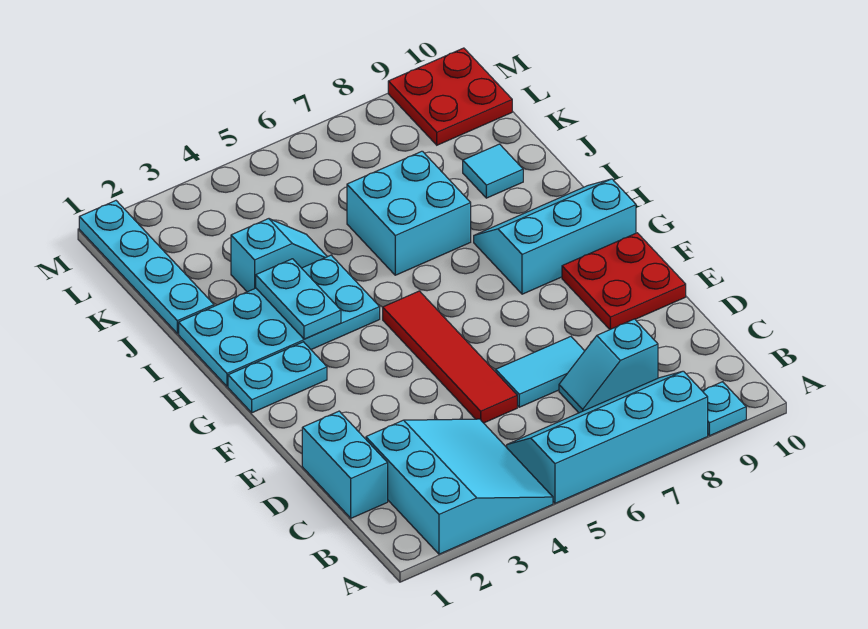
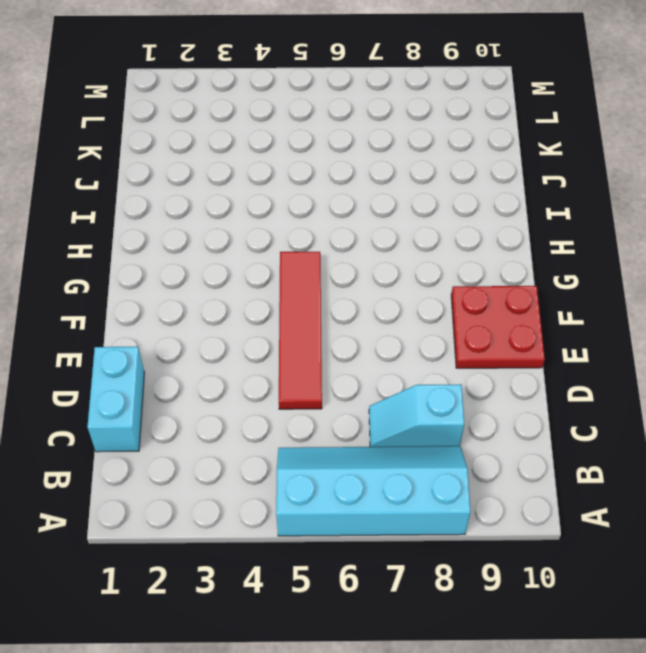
none -> cyan slope A2:C4 level 1 top 2
none -> cyan plate A9 level 1
none -> cyan tile D6:D7 level 1

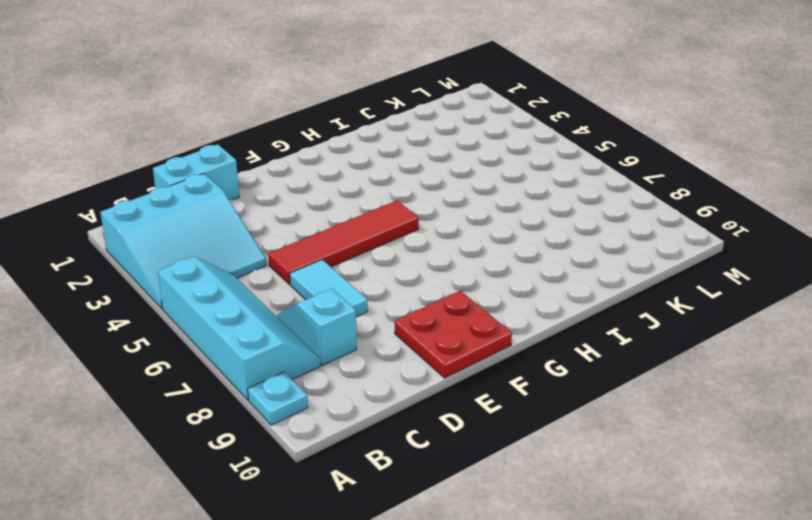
none -> cyan plate G1:G2 level 1
none -> cyan slope G8:H10 level 1 top G
none -> cyan plate H1:I4 level 1

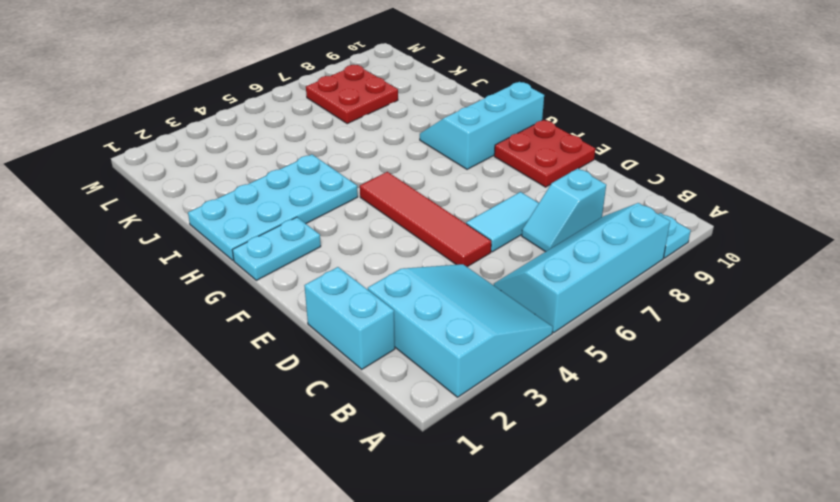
red plate K7:L8 level 1 -> red plate L9:M10 level 1
none -> cyan brick I6:J7 level 1
none -> cyan plate J1:M1 level 1
none -> cyan slope J3:J4 level 1 top 3

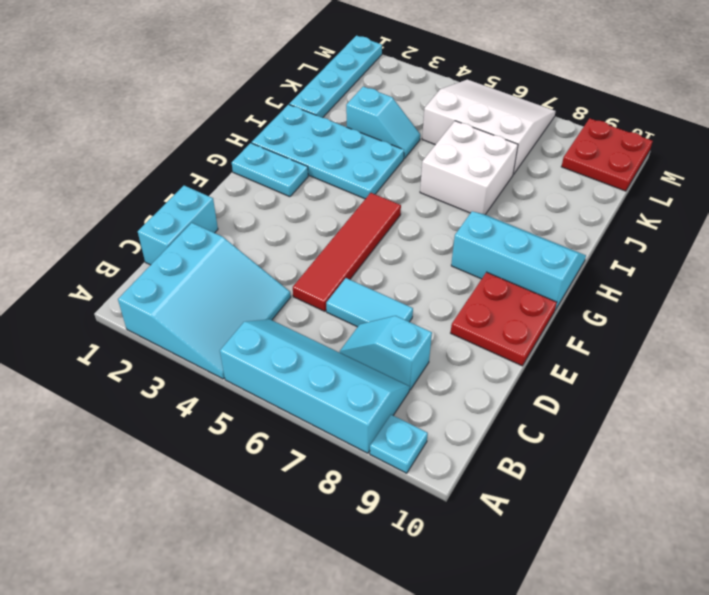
white brick I6:J7 level 1 -> cyan brick I6:J7 level 1
white slope K5:M7 level 1 top K -> none
none -> cyan tile J9 level 1
none -> cyan plate H3:I3 level 2

